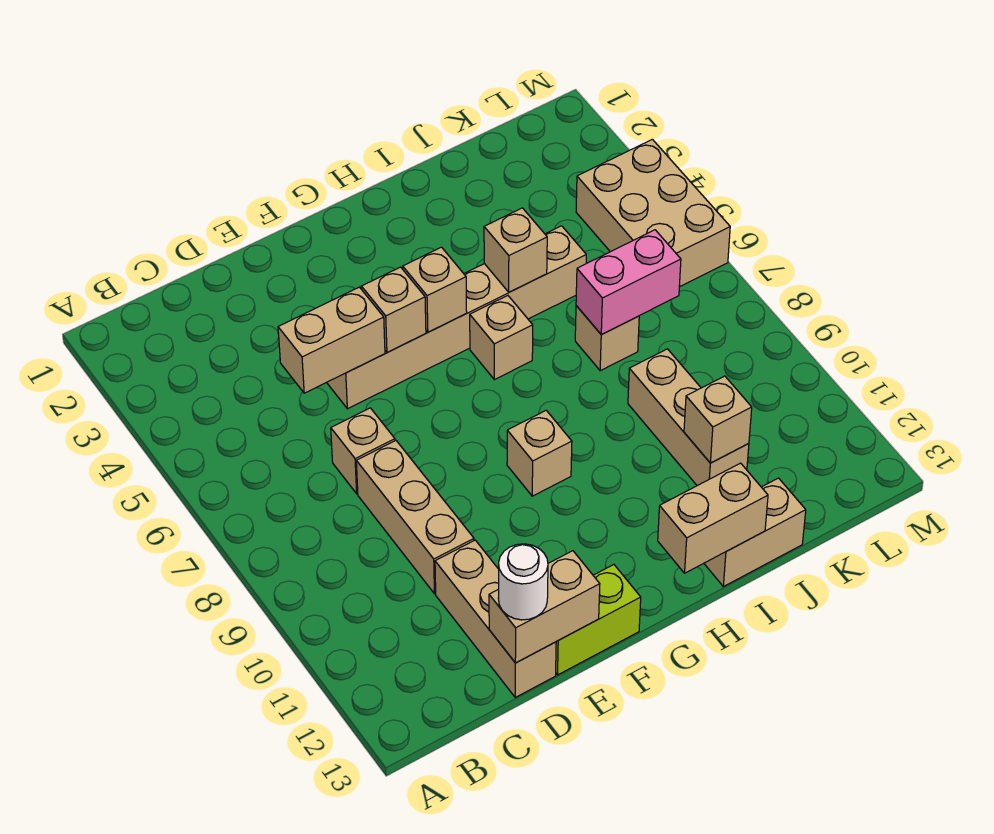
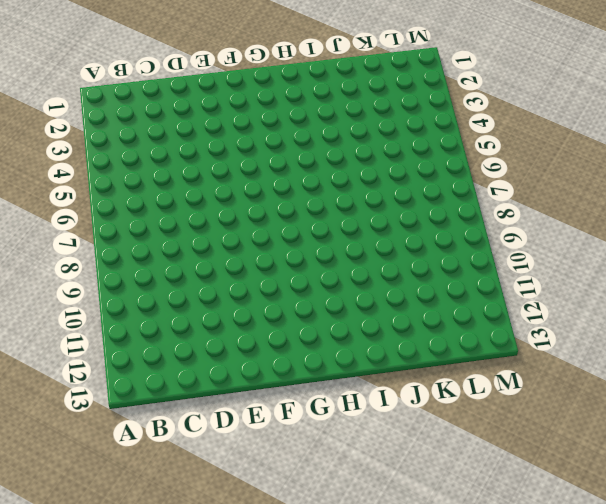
none -> tan brick D7 level 1
none -> tan brick D8:D10 level 1
none -> tan brick D11:D13 level 1

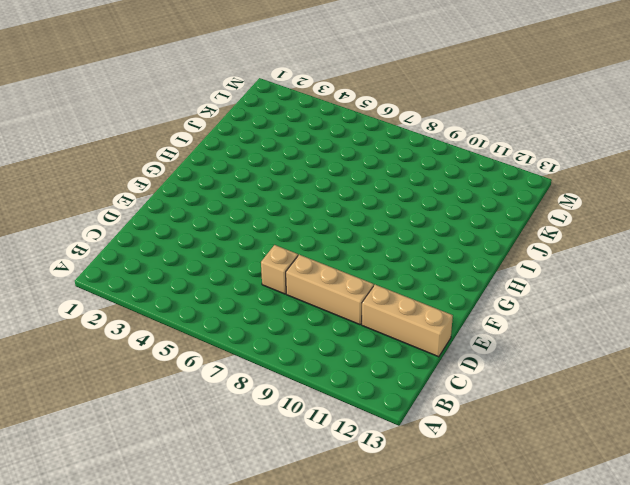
none -> tan brick E5:J5 level 1
none -> lime brick E13:F13 level 1
none -> tan brick G9 level 1

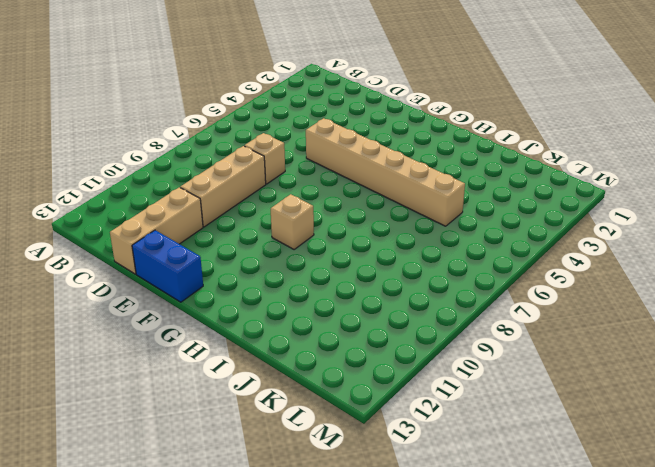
blue brick E13:F13 level 1 -> lime brick E13:F13 level 1
none -> tan brick H6 level 1
none -> tan brick I13:J13 level 1
none -> tan brick J7 level 1

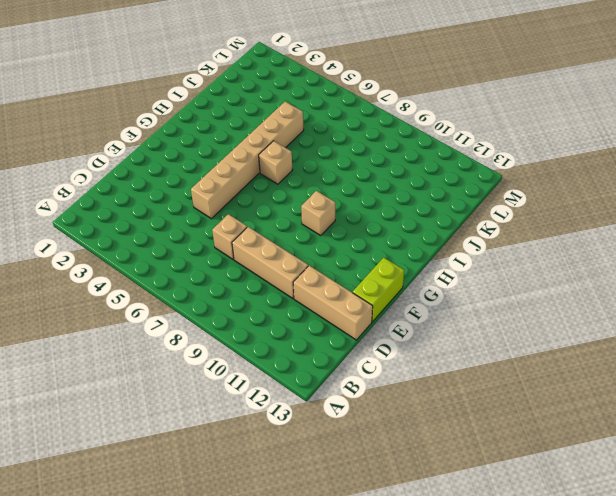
none -> tan brick I13:J13 level 1
none -> tan brick J7 level 1
none -> tan brick J9:J11 level 1

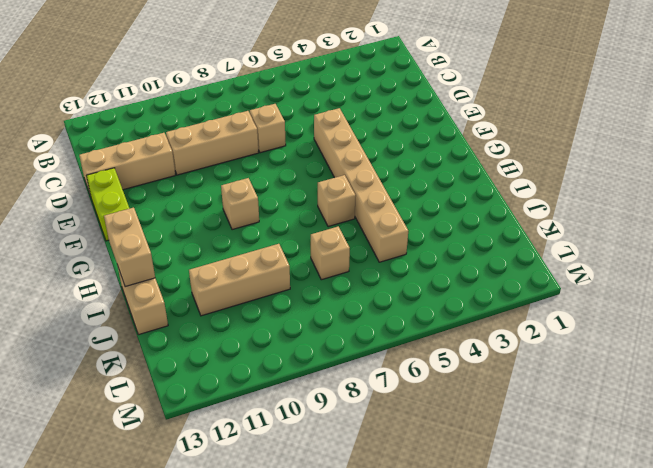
none -> tan brick L4:M6 level 1
none -> tan brick D5:E5 level 2
none -> tan brick D13:E13 level 2

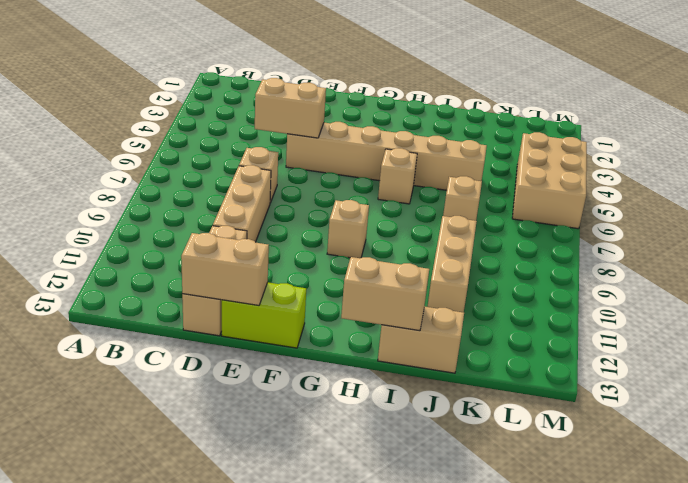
none -> tan brick F5 level 2
none -> tan brick G5 level 2
none -> tan brick I5 level 2

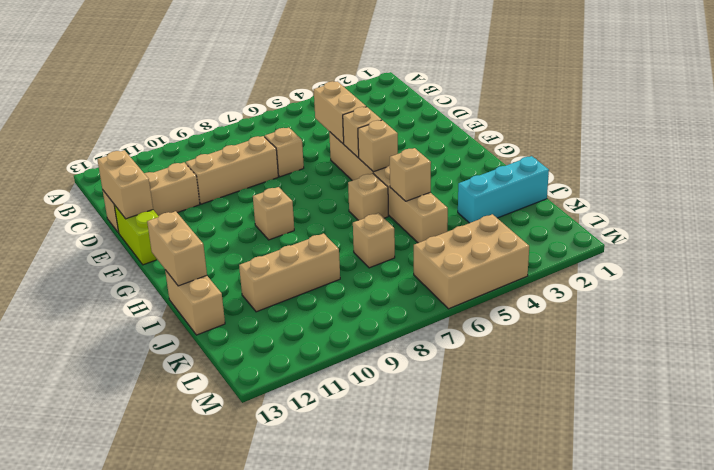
cyan brick J1:J3 level 1 -> none
none -> pink brick J7:K7 level 2
none -> tan brick J11 level 2
none -> white round brick D13 level 3

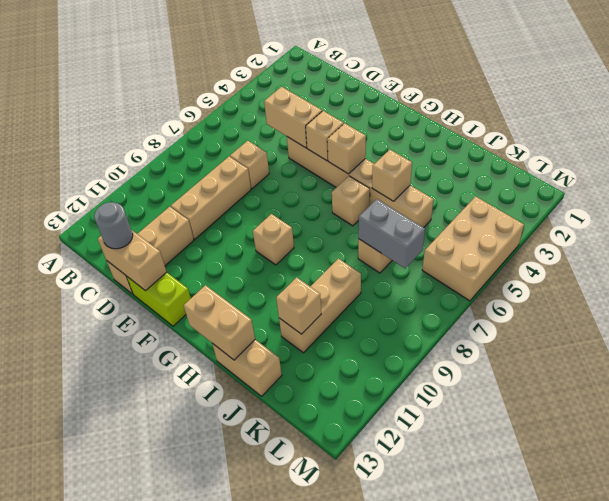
grey round brick D13 level 3 -> white round brick D13 level 3
grey brick J7:K7 level 2 -> pink brick J7:K7 level 2

